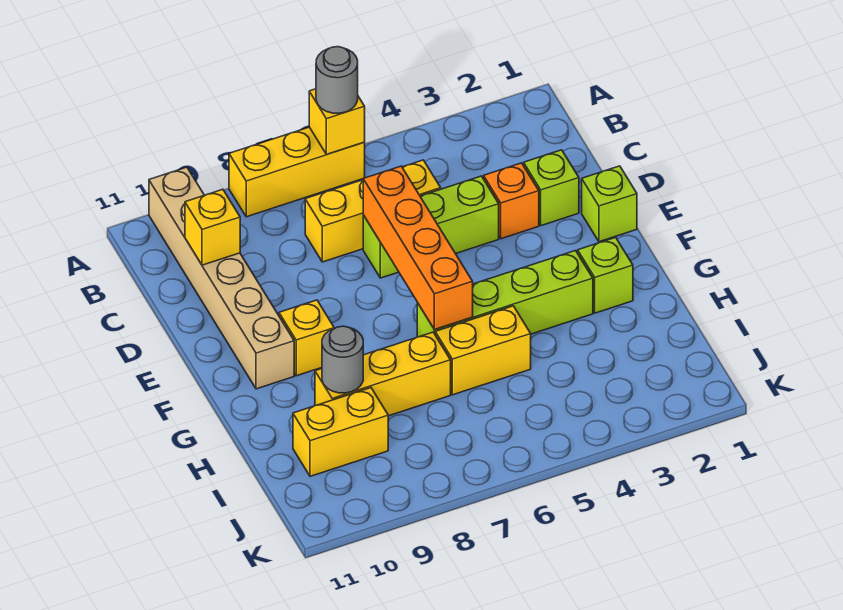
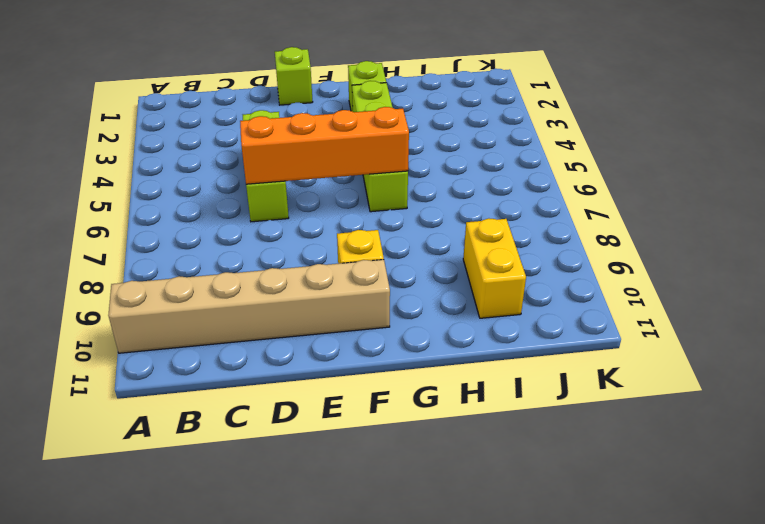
none -> yellow brick A6:A8 level 1
none -> yellow brick C5:C7 level 1
none -> lime brick D2 level 1

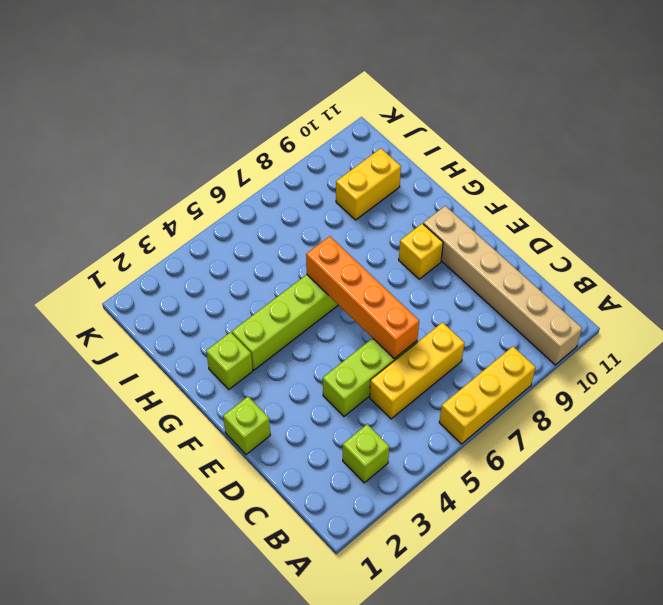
lime brick B3 level 1 -> lime brick D2 level 1
none -> orange brick D3 level 1
none -> yellow brick H5:H6 level 1
none -> yellow brick H7:H9 level 1

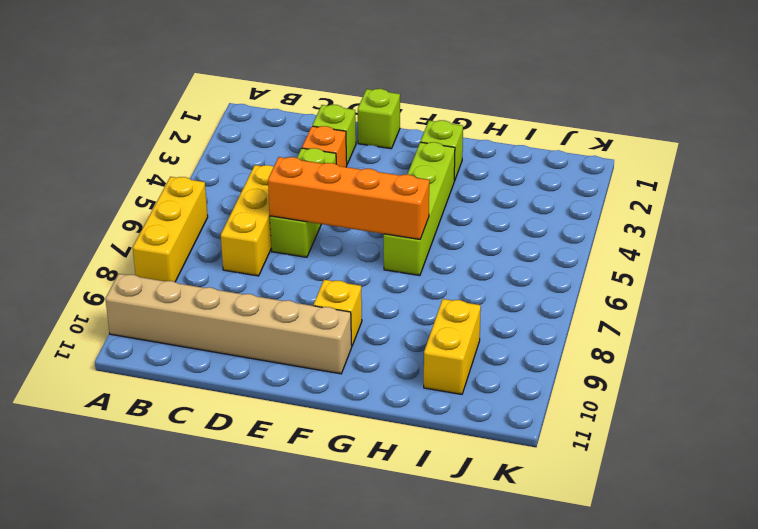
none -> yellow brick H5:H6 level 1
none -> yellow brick H7:H9 level 1
none -> yellow brick A6 level 2

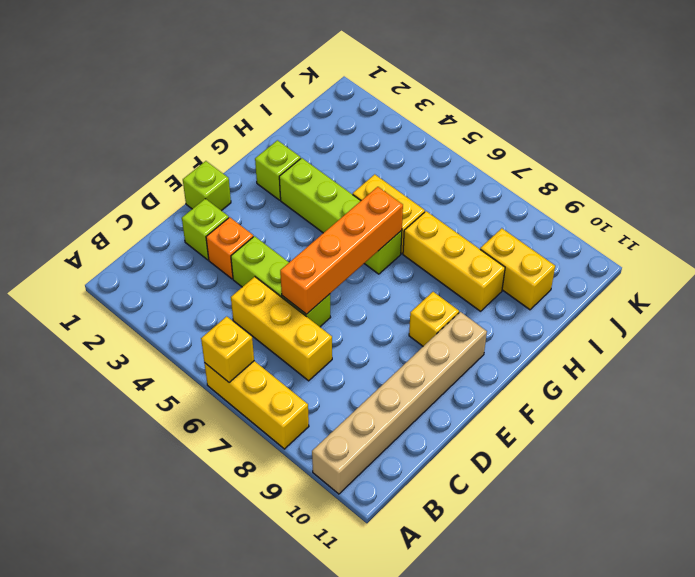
none -> yellow brick C10 level 2
none -> grey round brick H9 level 2
none -> grey round brick A6 level 3

